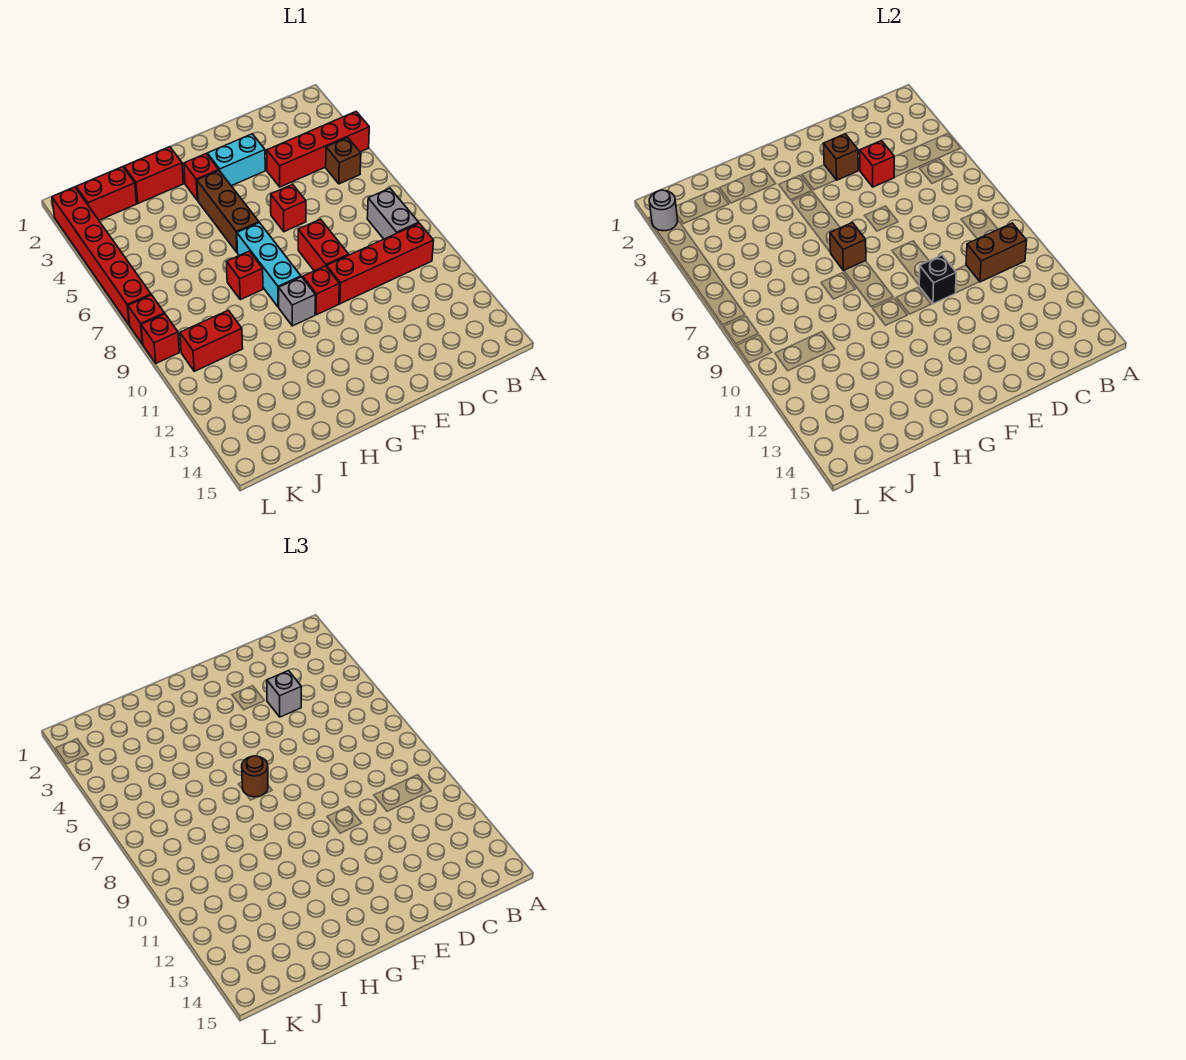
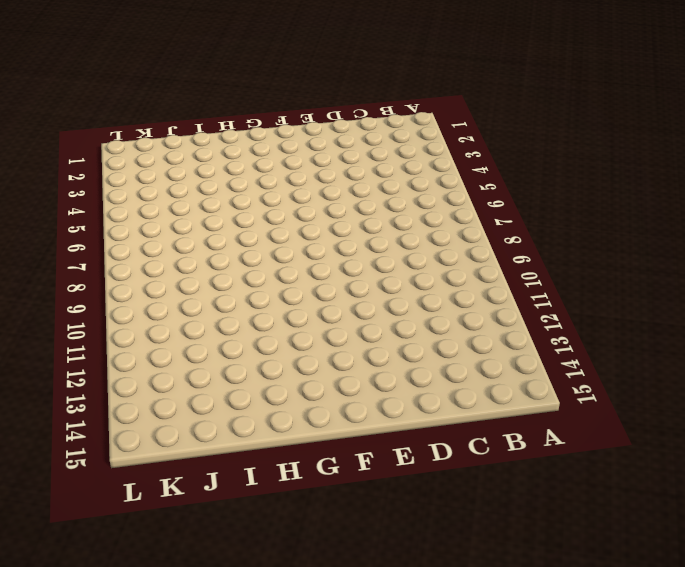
none -> red brick A4:D4 level 1
none -> brown brick B5 level 1
none -> grey brick B8:B9 level 1

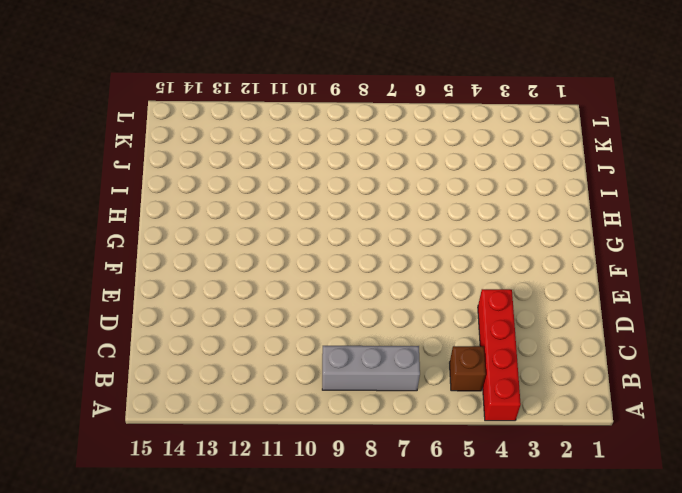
grey brick B7:B9 level 1 -> grey brick B8:B9 level 1
none -> red brick B10:E10 level 1
none -> cyan brick E3:F3 level 1
none -> red brick E6 level 1

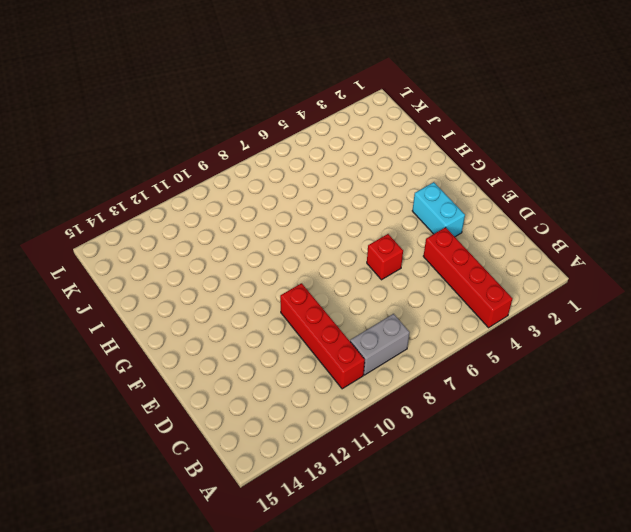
none -> brown brick B5 level 1
none -> red brick E8:E9 level 1
none -> red brick F10 level 1

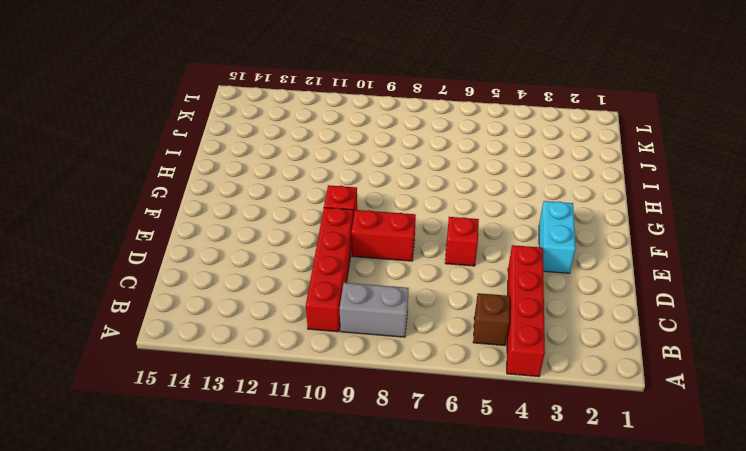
none -> red brick G3 level 1
none -> brown brick G4:G6 level 1
none -> cyan brick G7:G9 level 1

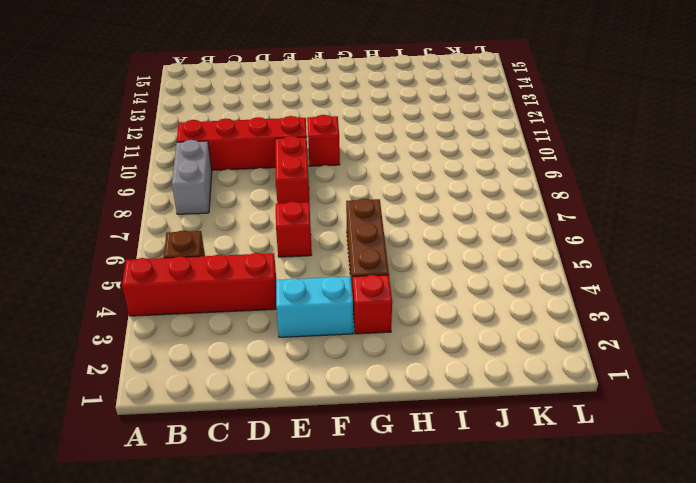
none -> cyan brick G7:G9 level 1
none -> grey brick G10 level 1
none -> red brick H2:I2 level 1

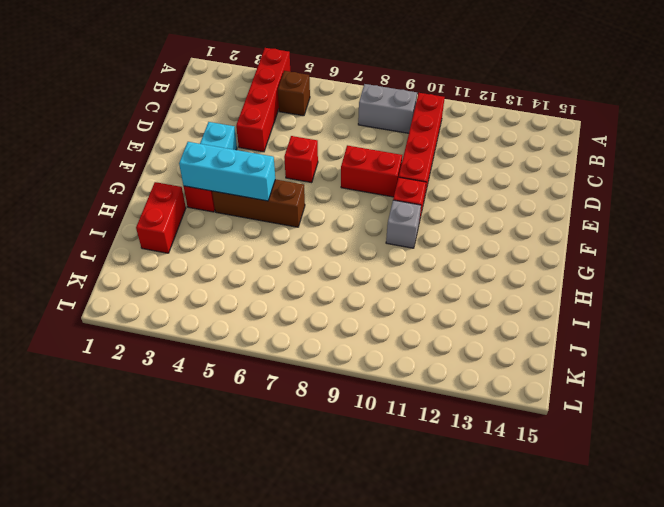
cyan brick G3:G5 level 2 -> cyan brick G7:G9 level 1
none -> red brick H8 level 1
none -> red brick J2:K2 level 1
none -> red brick J10:K10 level 1

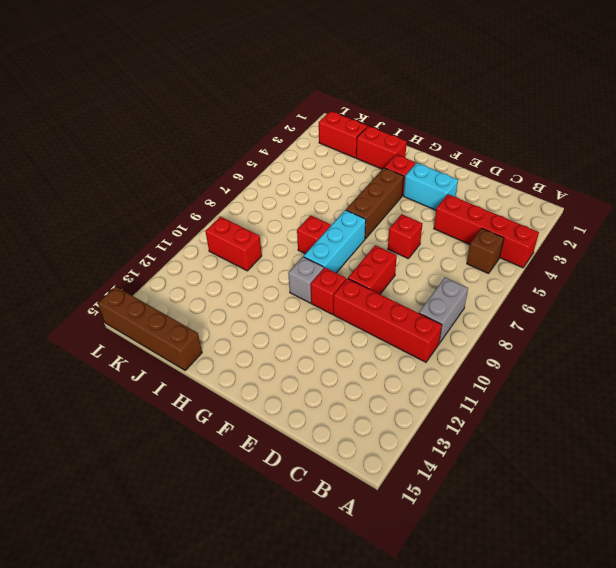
brown brick I15:L15 level 1 -> none
none -> red brick L2:L7 level 1
none -> red brick L8 level 1
none -> red brick L9 level 1

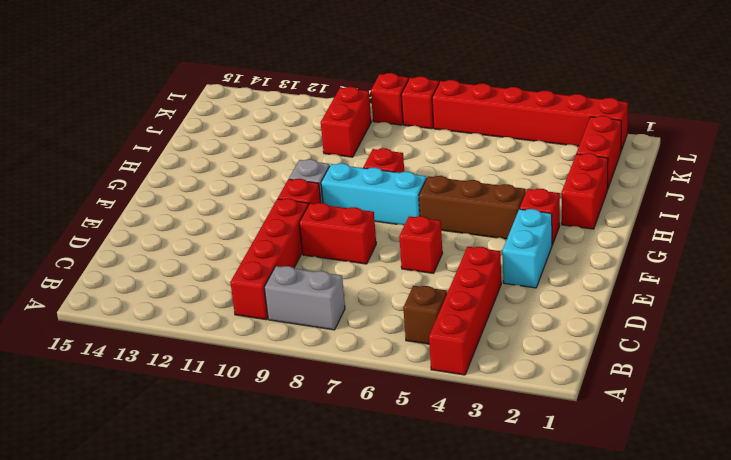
none -> brown brick B10:C10 level 2
none -> red brick D4 level 2
none -> brown brick E3 level 2

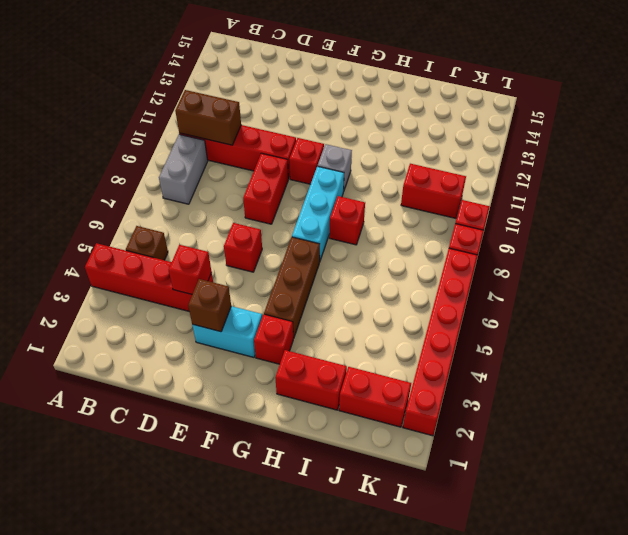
none -> black brick E10 level 2
none -> brown brick G7 level 2
none -> grey round brick L2 level 2

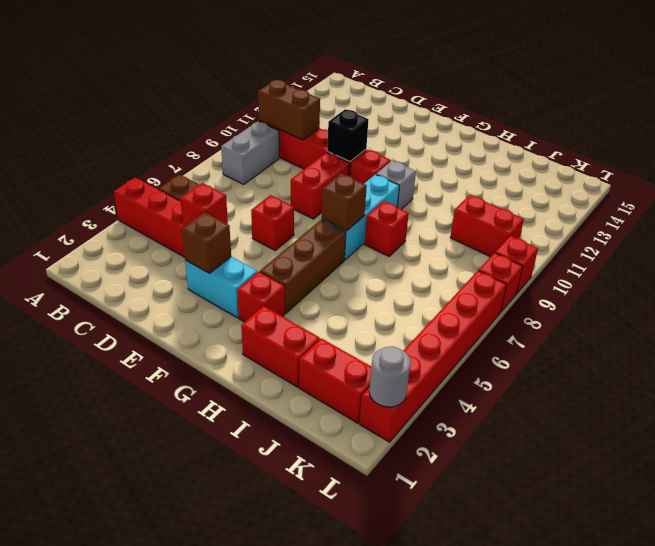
none -> grey brick D4 level 3
none -> brown round brick G7 level 3

